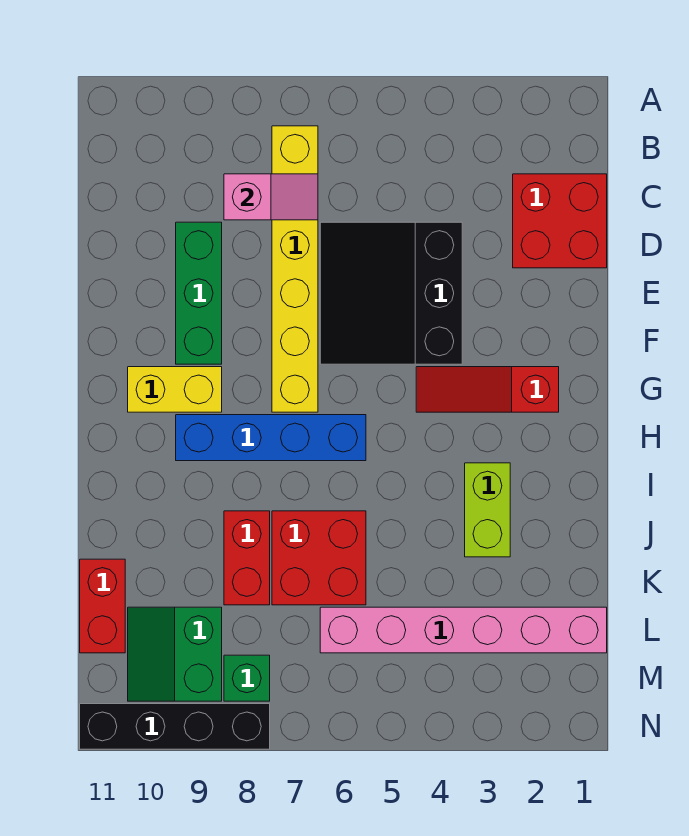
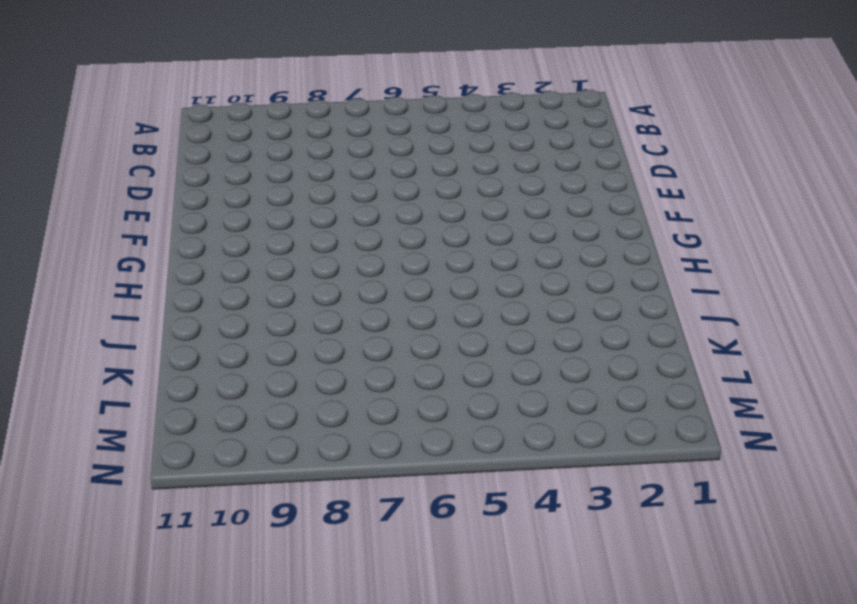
none -> yellow brick B7:G7 level 1
none -> red brick C1:D2 level 1
none -> black slope D4:F6 level 1 top 4

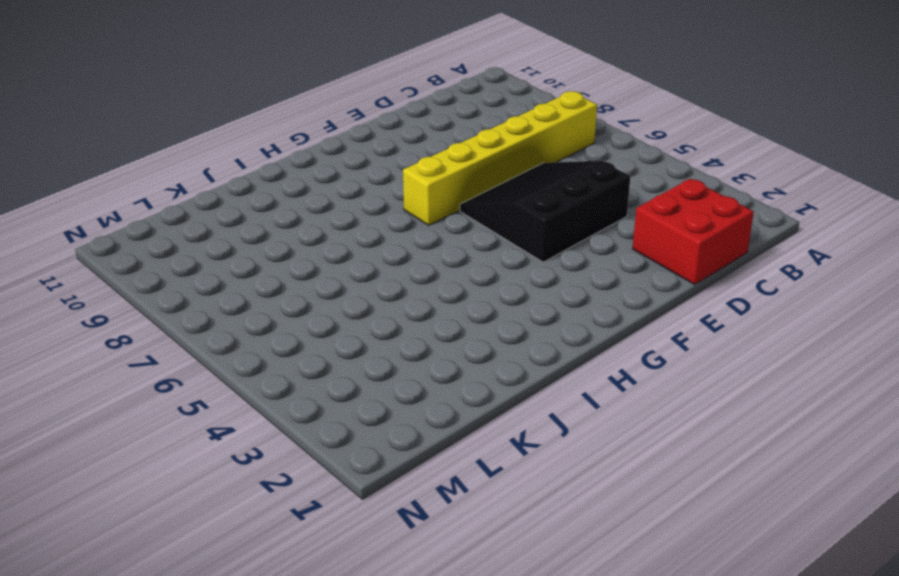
none -> green brick D9:F9 level 1
none -> red slope G2:G4 level 1 top 2
none -> yellow brick G9:G10 level 1

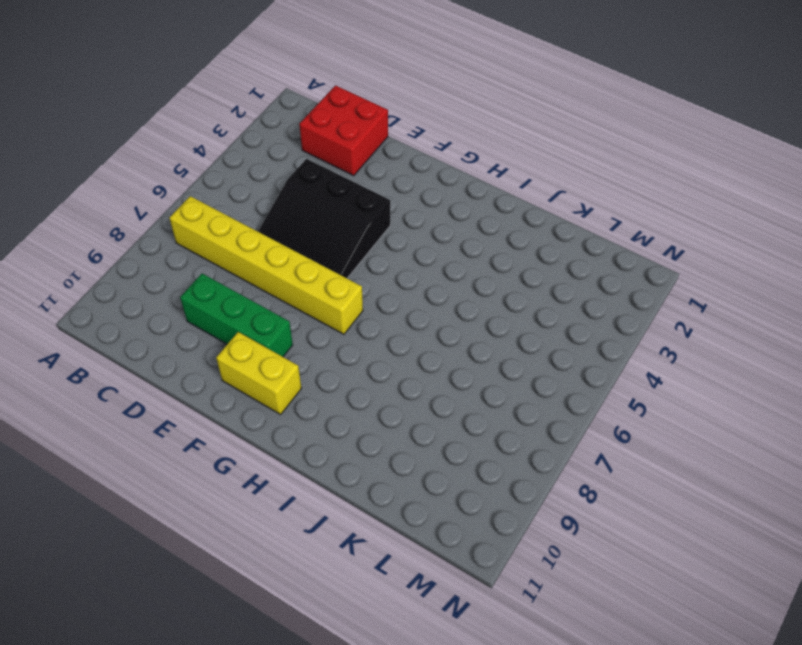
yellow brick F10:G10 level 1 -> yellow brick G9:G10 level 1
none -> red slope G2:G4 level 1 top 2
none -> blue brick H6:H9 level 1
none -> lime brick I3:J3 level 1

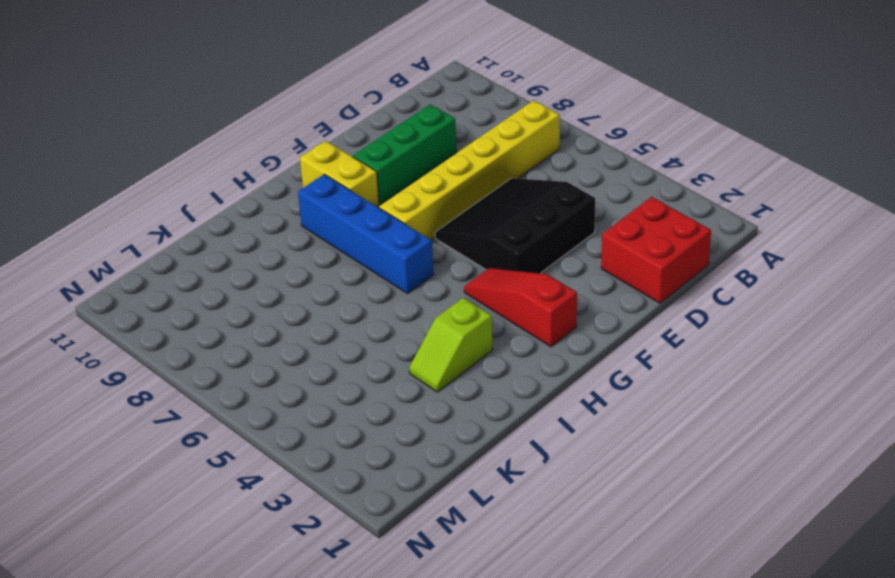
lime slope I3:J3 level 1 top I -> lime brick I3:J3 level 1
none -> red brick J6:K7 level 1
none -> red brick J8:K8 level 1
none -> red brick K11:L11 level 1

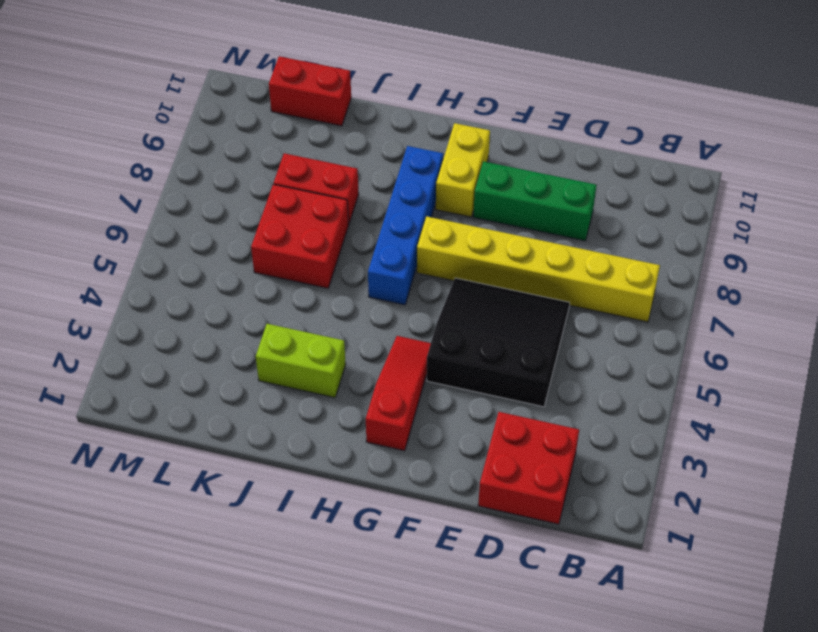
none -> pink brick L1:L6 level 1
none -> green slope L9:M10 level 1 top 9
none -> green brick M8 level 1

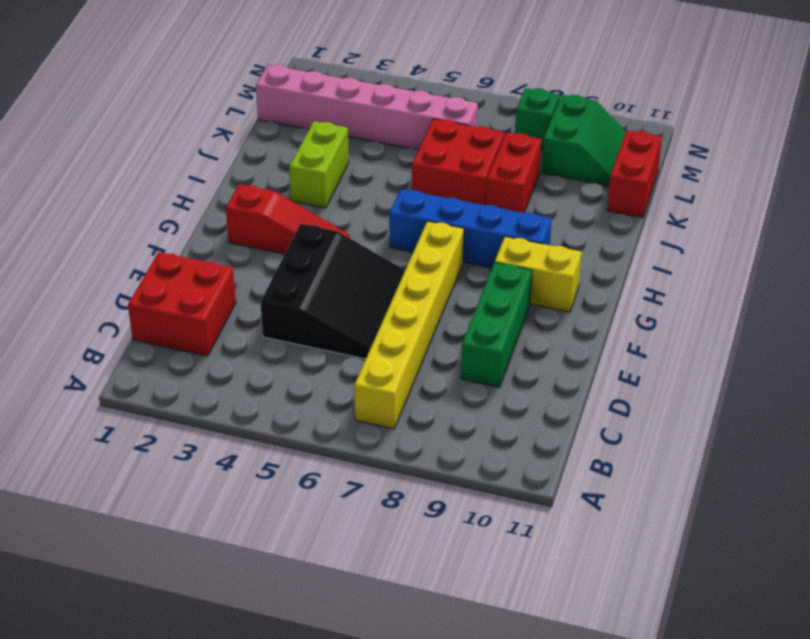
none -> black brick N8:N11 level 1
none -> pink slope C7:C8 level 2 top 8

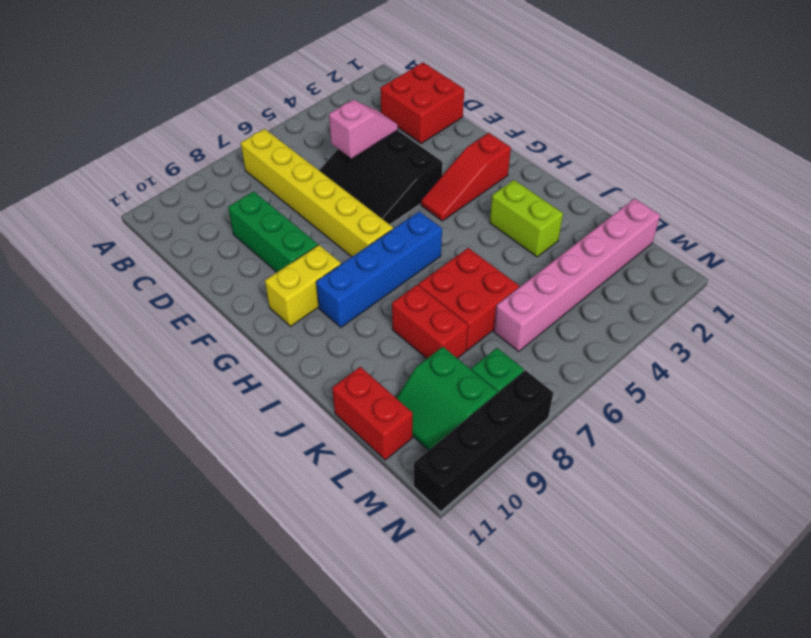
pink slope D4:D5 level 2 top 5 -> pink slope C7:C8 level 2 top 8

